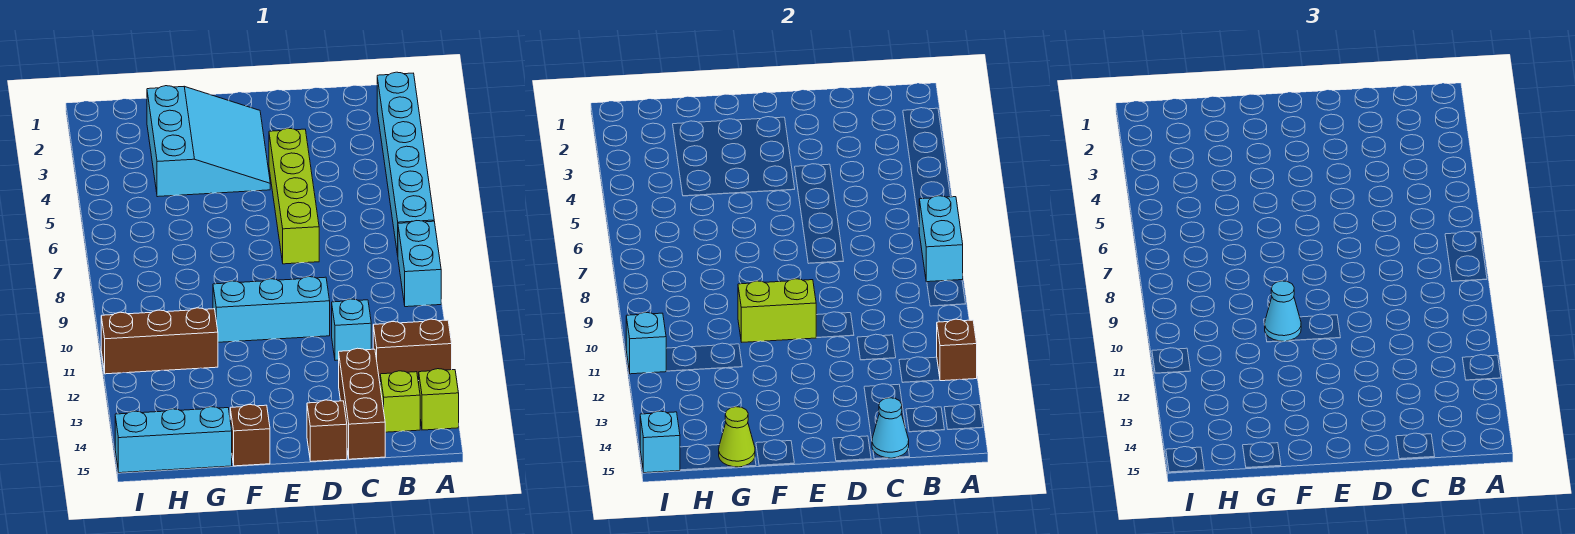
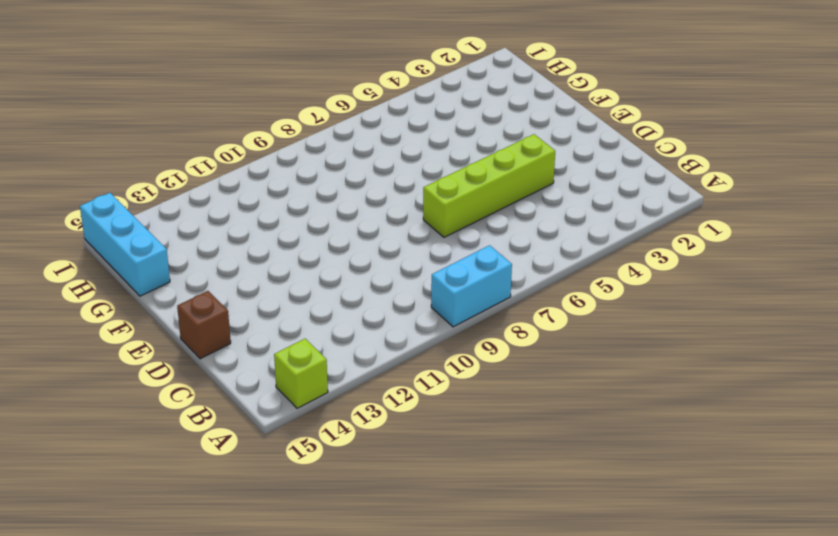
none -> cyan brick A2:A7 level 1
none -> brown brick A12:B12 level 1
none -> lime brick B14 level 1

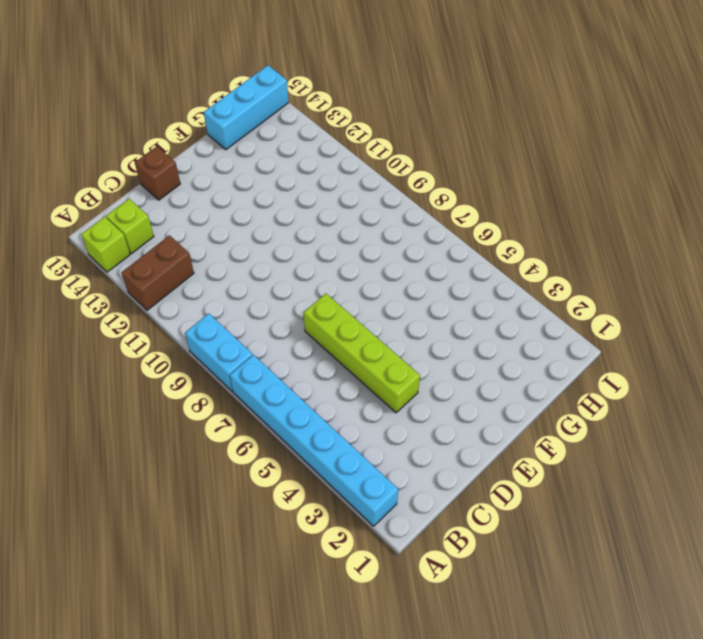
none -> cyan brick C11 level 1
none -> brown brick C13:C15 level 1
none -> cyan brick D10:F10 level 1

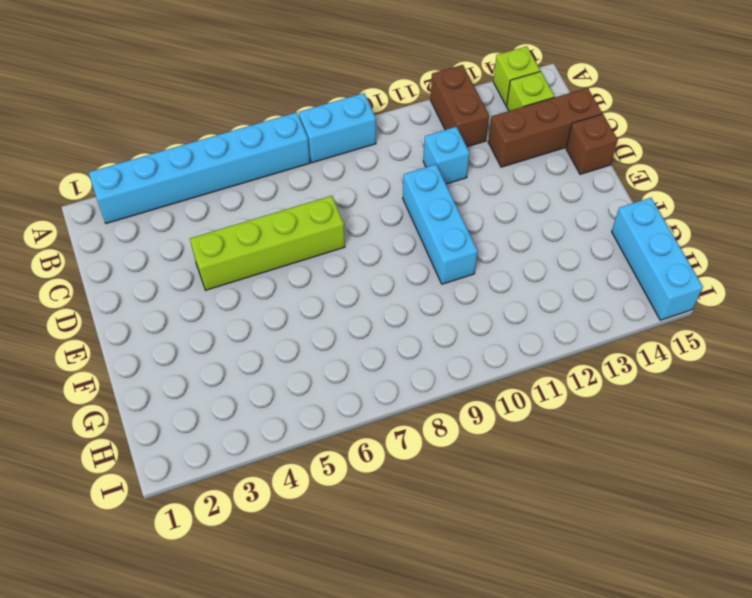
none -> cyan slope E2:G4 level 1 top G
none -> brown brick F15 level 1
none -> brown brick G11:I11 level 1

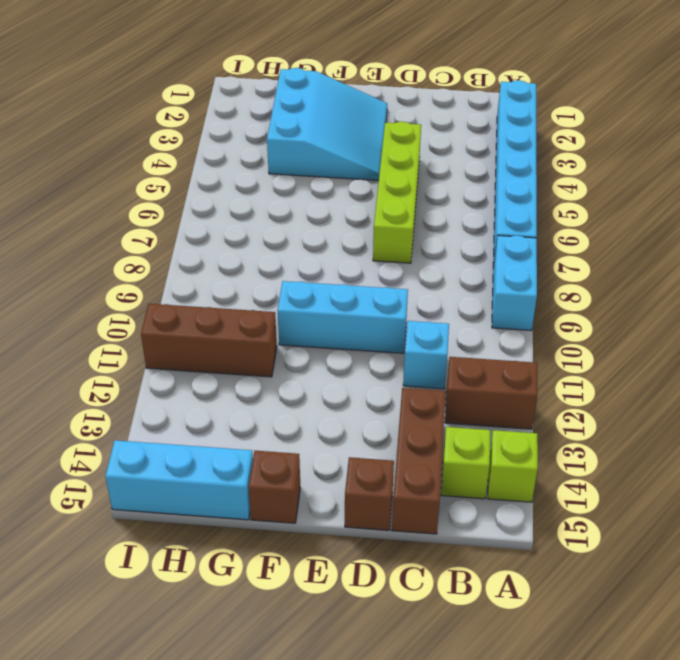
none -> cyan brick A7:A8 level 2
none -> brown brick A12 level 2
none -> cyan cone C15 level 2

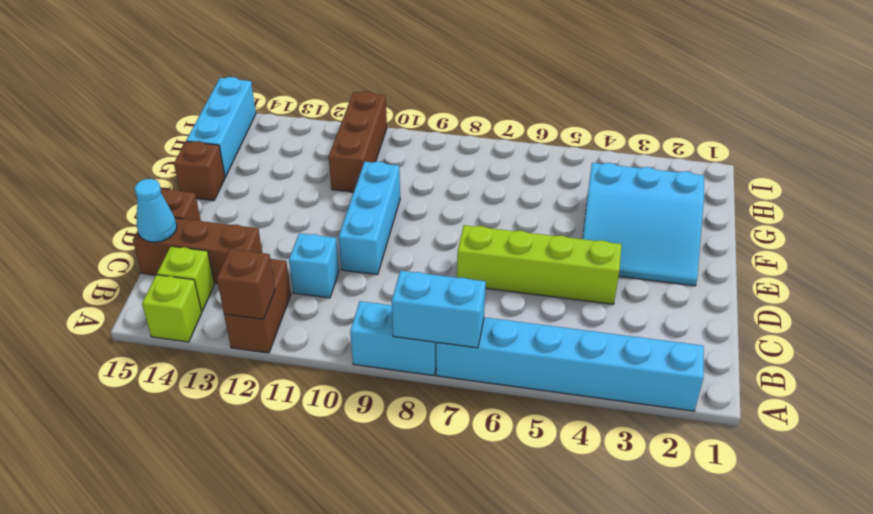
none -> lime brick E10:F10 level 2
none -> lime cone G15 level 2
none -> cyan brick I11 level 2

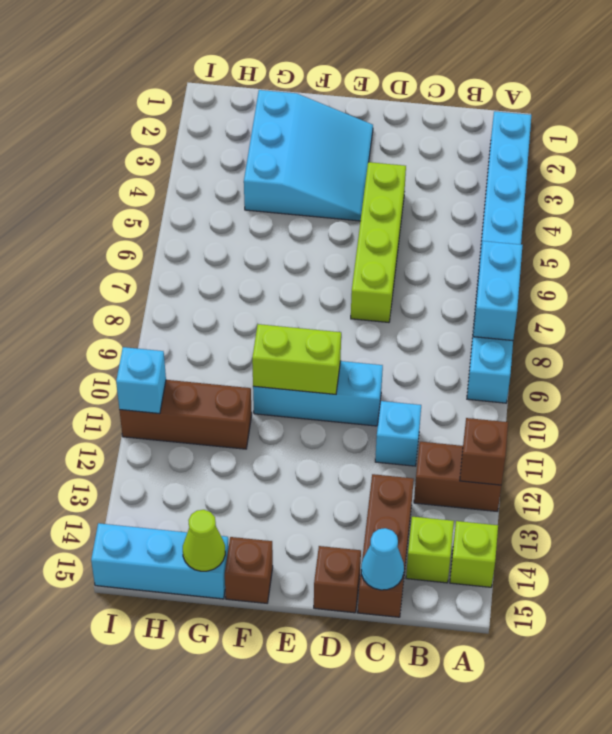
none -> cyan brick I15 level 2
none -> cyan cone F10 level 3

